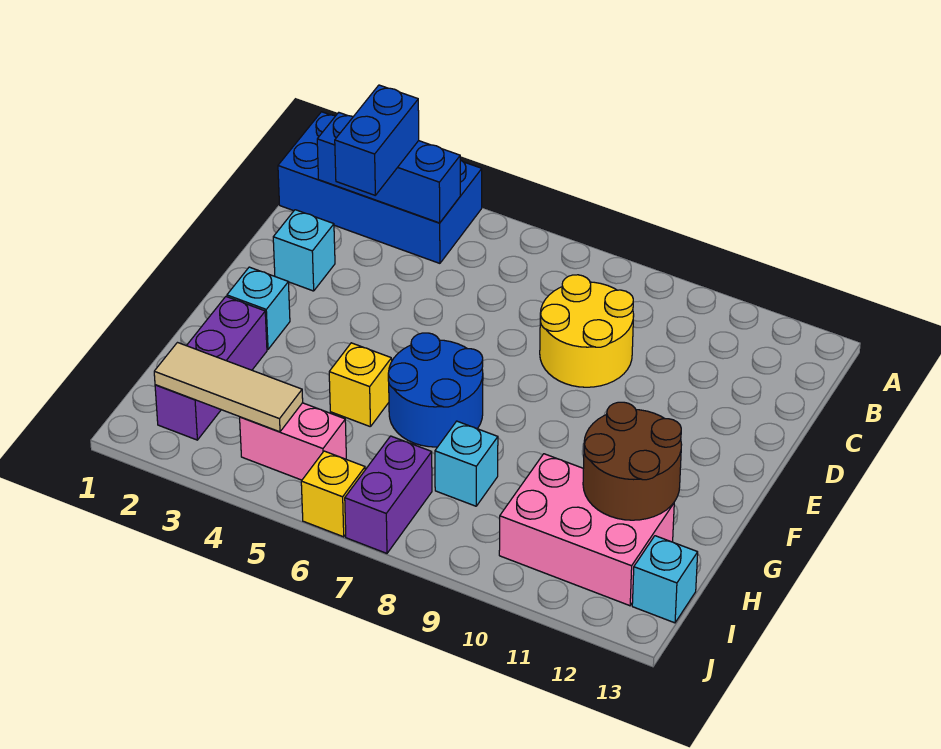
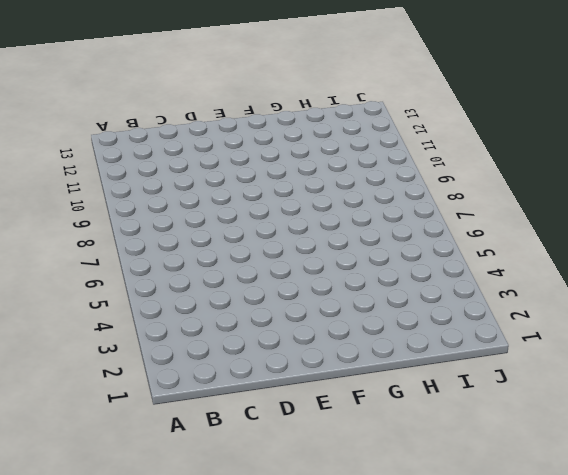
none -> blue brick A1:B4 level 1
none -> yellow round brick C8:D9 level 1
none -> cyan brick D2 level 1

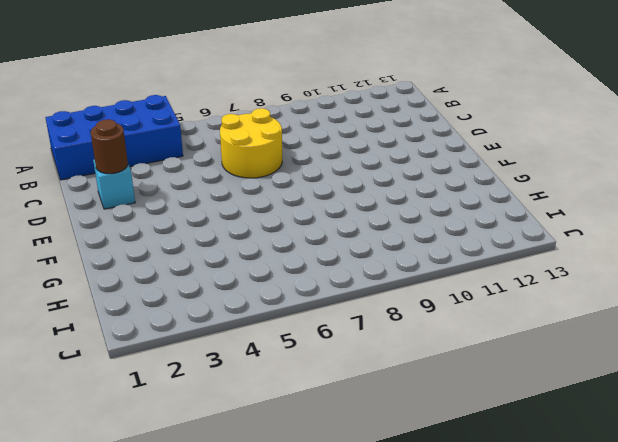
yellow round brick C6:D7 level 1 -> yellow round brick C8:D9 level 1
brown round brick D2 level 2 -> none
none -> cyan brick F2 level 1
none -> blue round brick F6:G7 level 1
none -> purple brick G2:I2 level 1

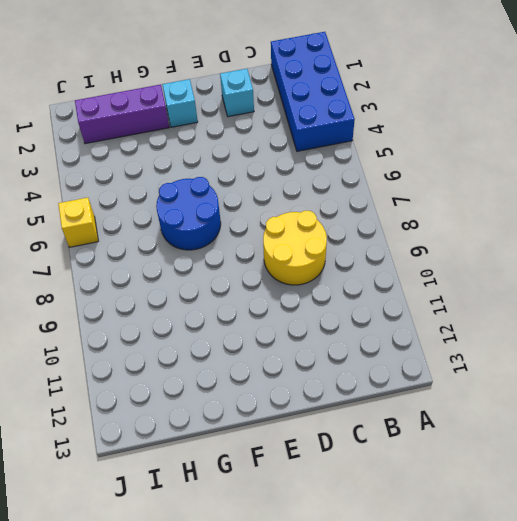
none -> yellow brick G5 level 1
none -> cyan brick H8 level 1
none -> pink brick H10:I12 level 1

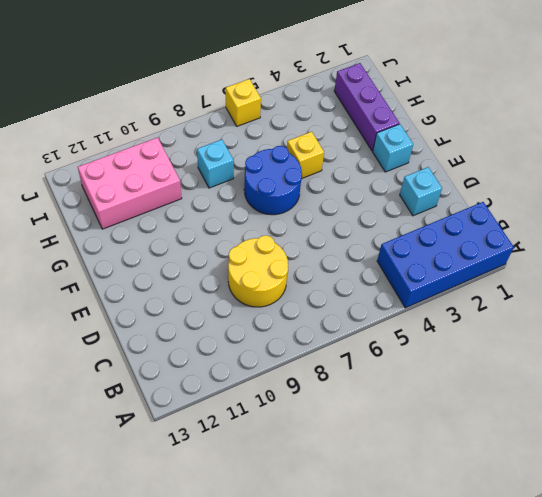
none -> pink brick I4:I5 level 1
none -> purple brick I7:J7 level 1
none -> cyan brick I13 level 1

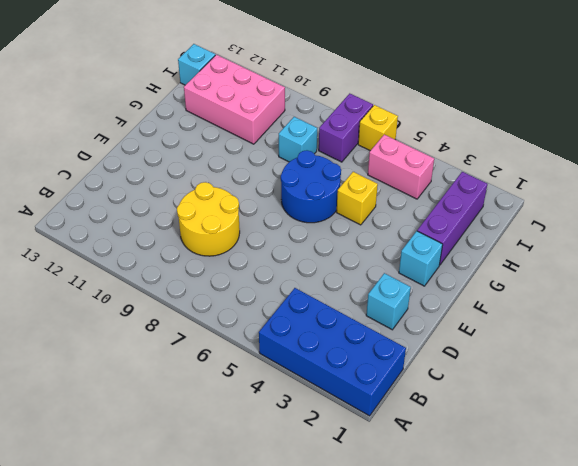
none -> blue brick B2:B4 level 2
none -> brown round brick G11:H12 level 2
none -> tan tile I2:I4 level 2

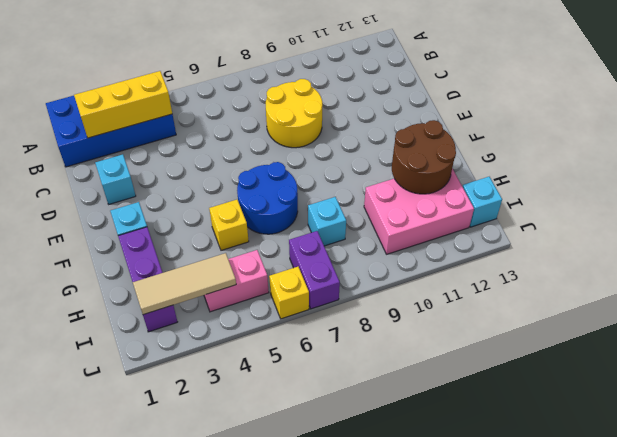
yellow brick B2:B4 level 2 -> blue brick B2:B4 level 2
none -> blue brick B3:C3 level 3

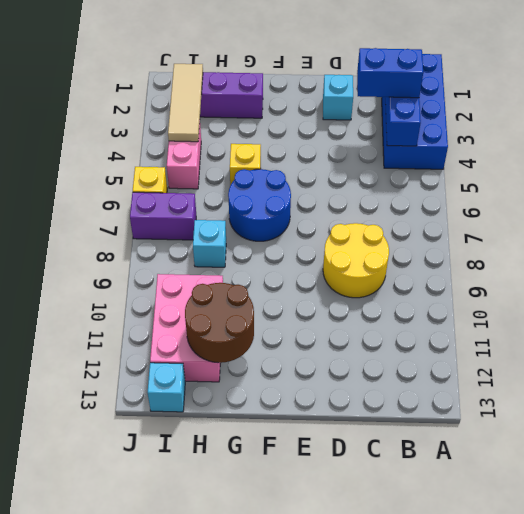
none -> cyan brick F2 level 1

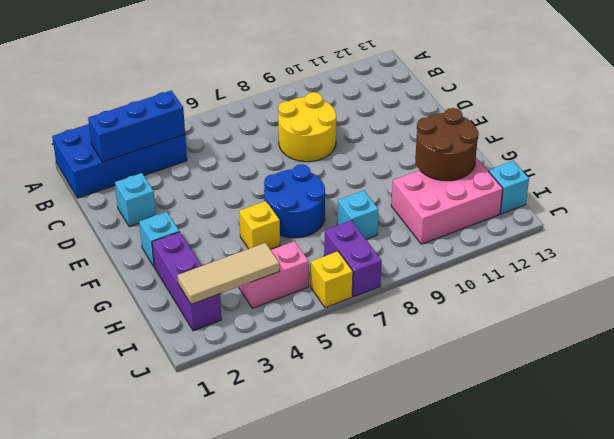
none -> blue brick B3:C3 level 3

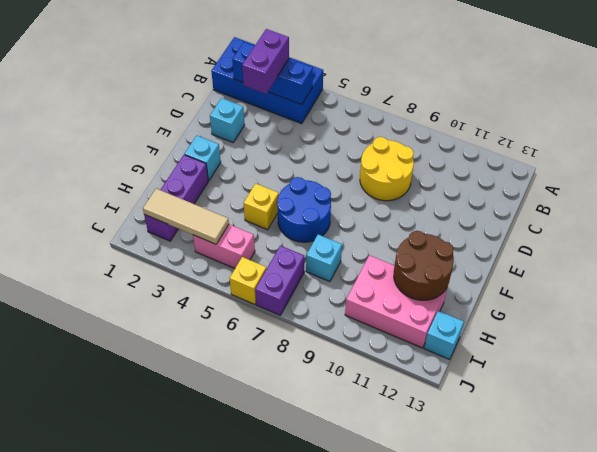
purple brick B3:C3 level 3 -> blue brick B3:C3 level 3

